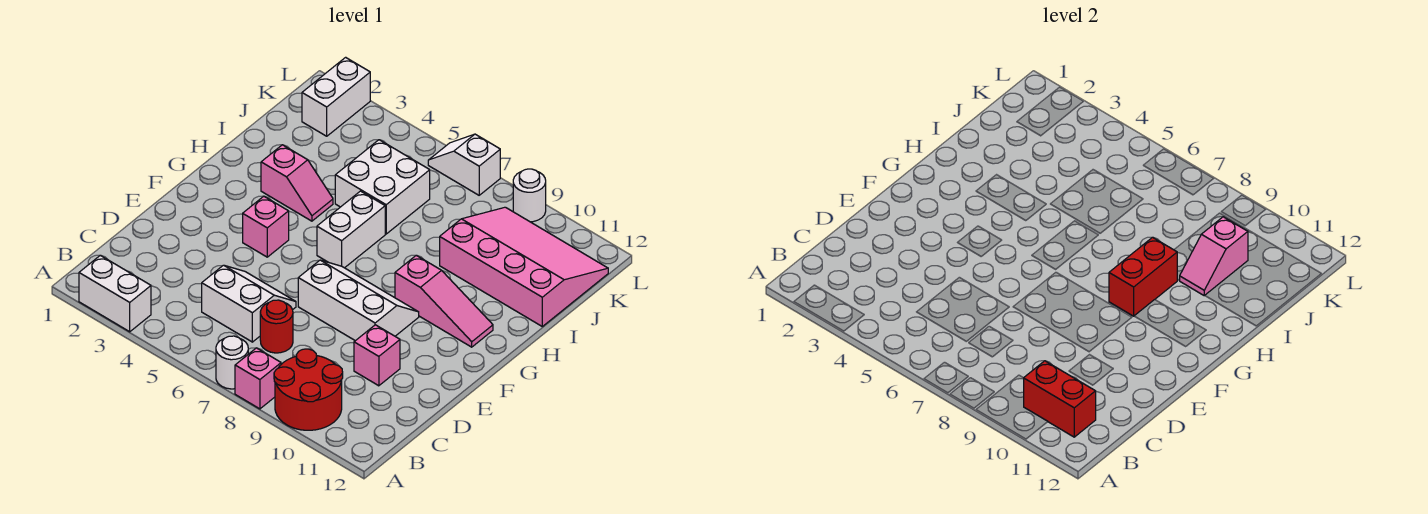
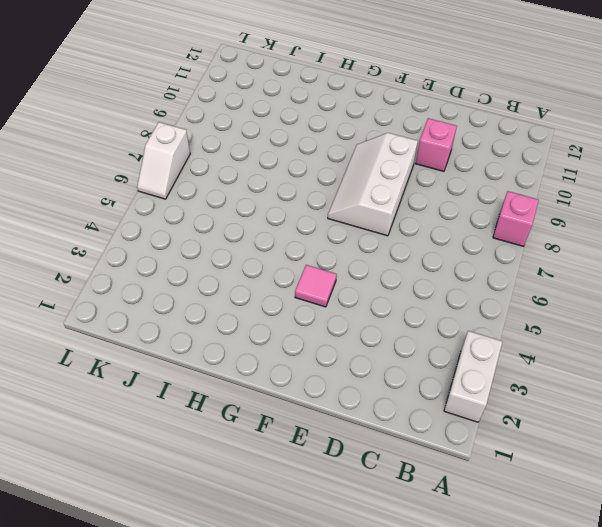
pink tile F4 level 1 -> pink brick F4 level 1
none -> white round brick A7 level 1
none -> red round brick A9:B10 level 1
none -> white slope C5:D6 level 1 top C

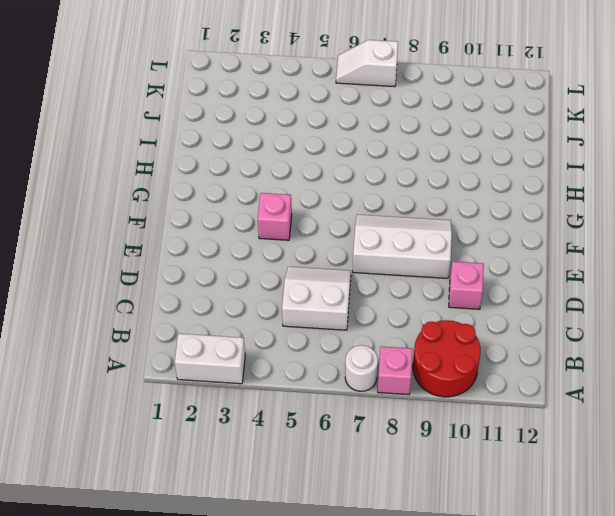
none -> red round brick C7 level 1
none -> white brick G6:H6 level 1
none -> pink slope G9:G11 level 1 top 9

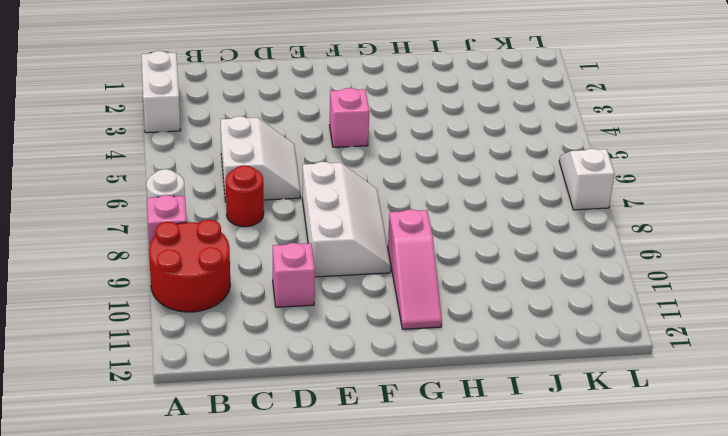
none -> white brick G6:H6 level 1
none -> pink slope H3:H4 level 1 top 3
none -> white brick I5:J6 level 1

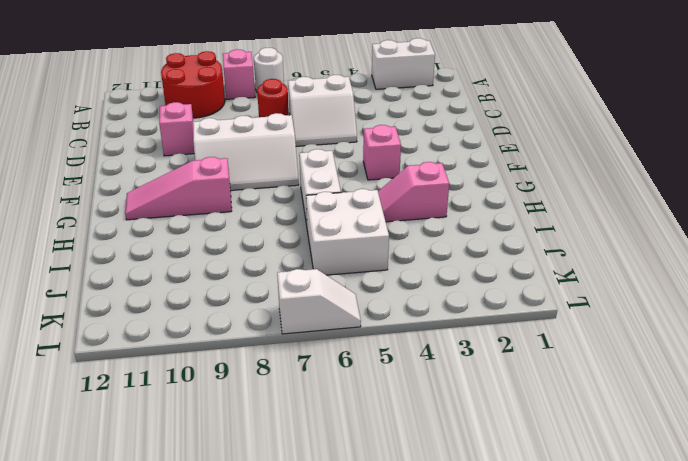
none -> pink slope I9:K12 level 1 top I
none -> white brick K2:L2 level 1
none -> white round brick L9 level 1

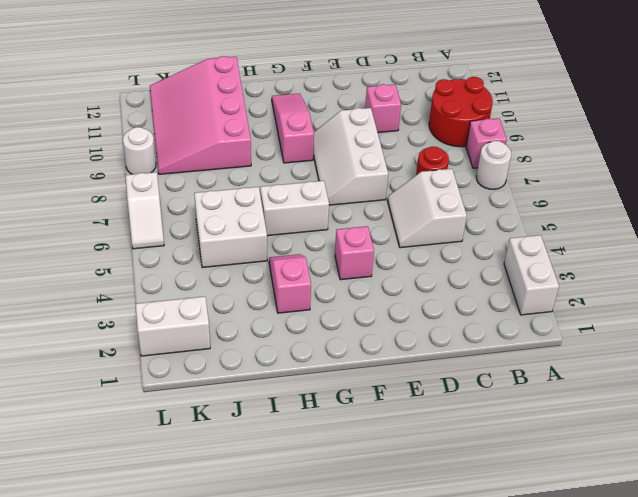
none -> red brick B10:B11 level 2
none -> red brick G9:H9 level 2
none -> pink slope I10:J10 level 2 top J

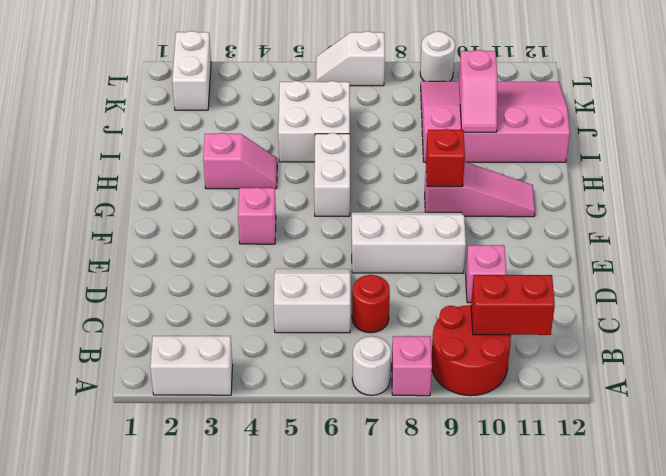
red brick G9 level 2 -> red brick G9:H9 level 2

